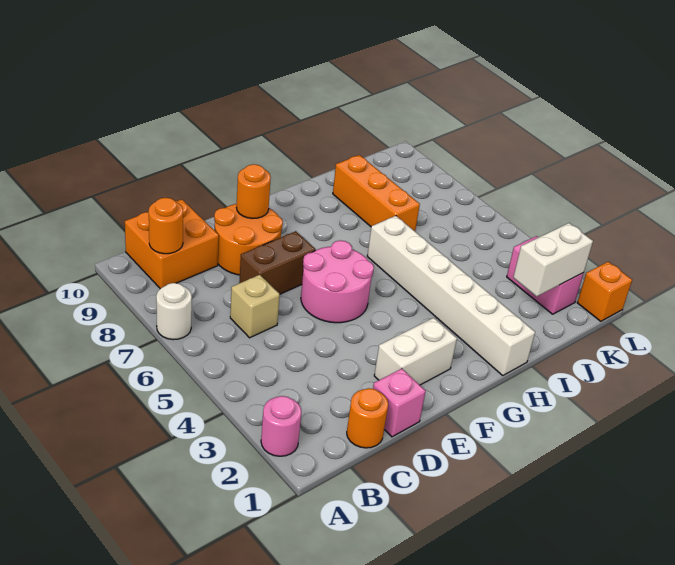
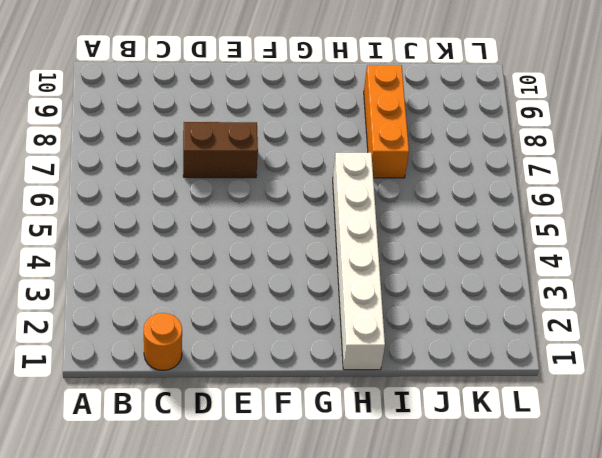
none -> pink round brick A2 level 1
none -> white round brick A7 level 1
none -> orange brick B9:C10 level 1

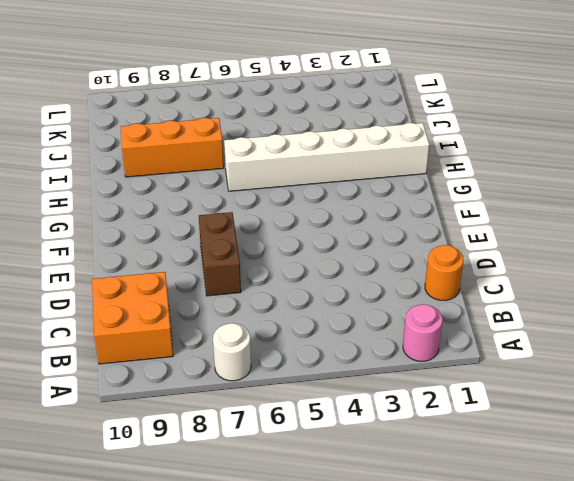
none -> tan brick C6 level 1
none -> pink brick D1 level 1
none -> orange round brick D8:E9 level 1

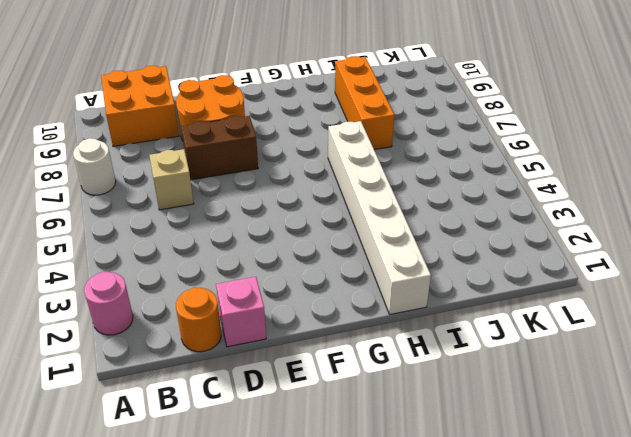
none -> white brick E2:F2 level 1
none -> pink round brick E5:F6 level 1
none -> pink brick K2:K3 level 1

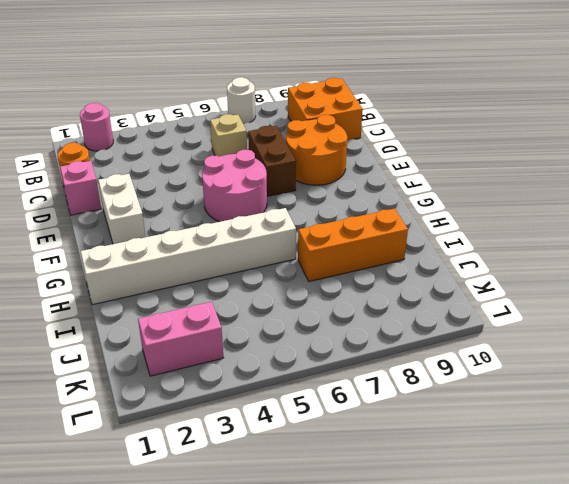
none -> orange brick L1 level 1
none -> orange round brick B9 level 2
none -> orange round brick E9 level 2

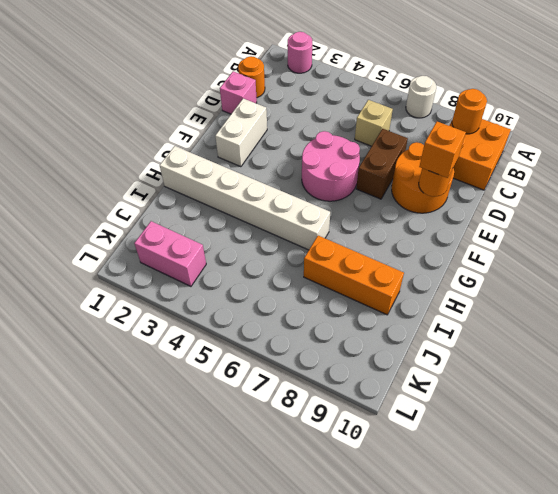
orange brick E9 level 3 -> orange brick L1 level 1
none -> white brick J2:K2 level 2

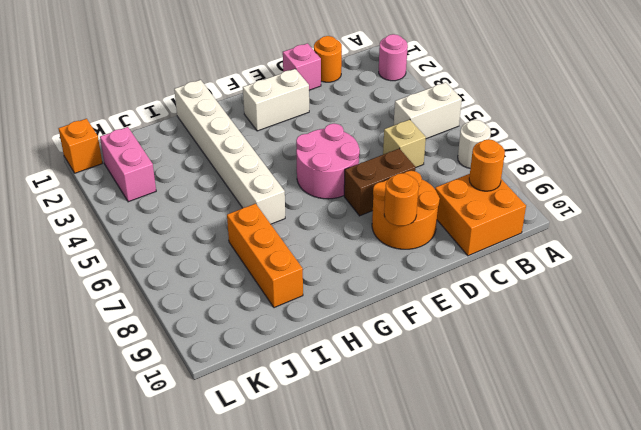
white brick A5:B5 level 1 -> white brick J2:K2 level 2

